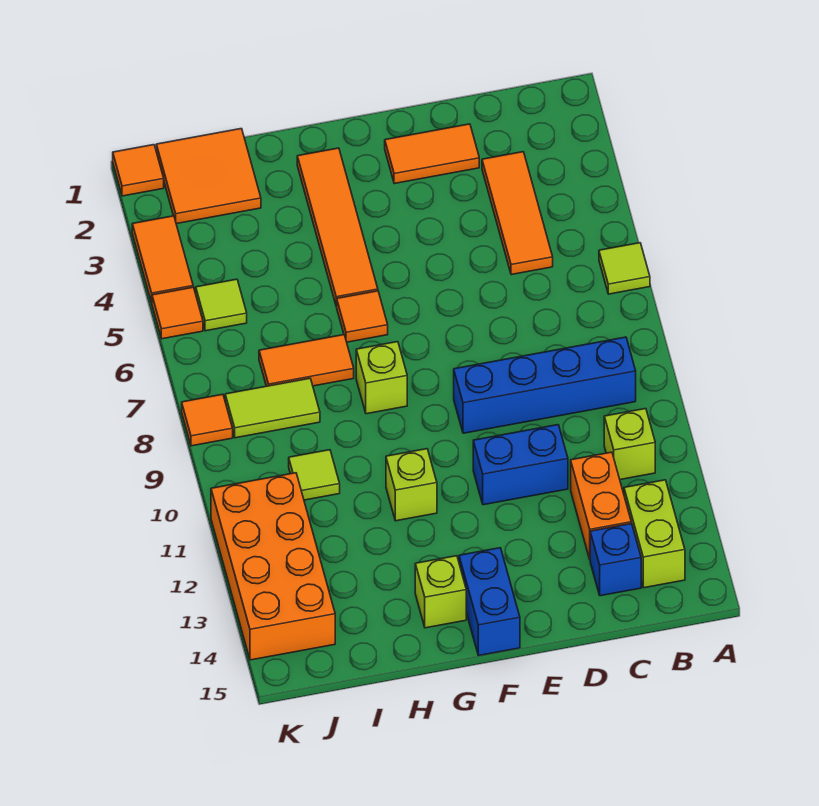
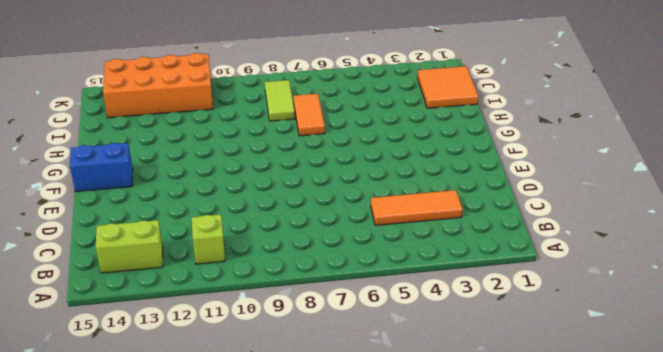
none -> lime tile A6 level 1
none -> blue brick B9:E9 level 1
none -> orange brick C12:C13 level 1

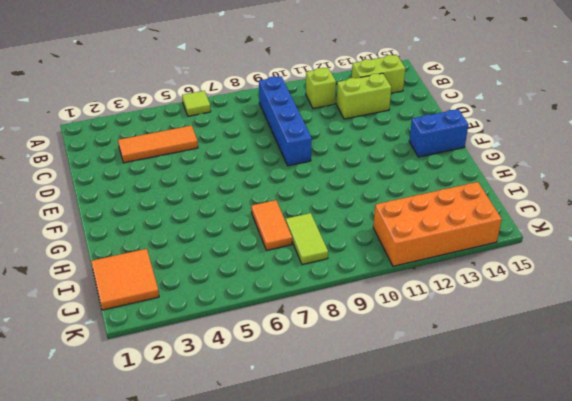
lime brick C12:C13 level 1 -> orange brick C12:C13 level 1
none -> blue brick C14 level 1
none -> orange tile D2:E2 level 1
none -> blue brick D11:E11 level 1

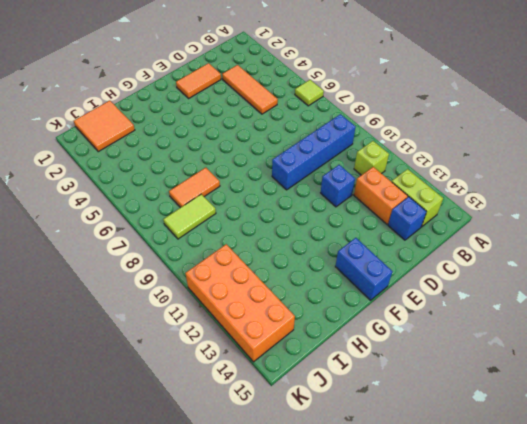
blue brick D11 level 1 -> blue brick D11:E11 level 1
none -> orange tile G2:G5 level 1
none -> orange tile G6 level 1
none -> lime brick G8 level 1

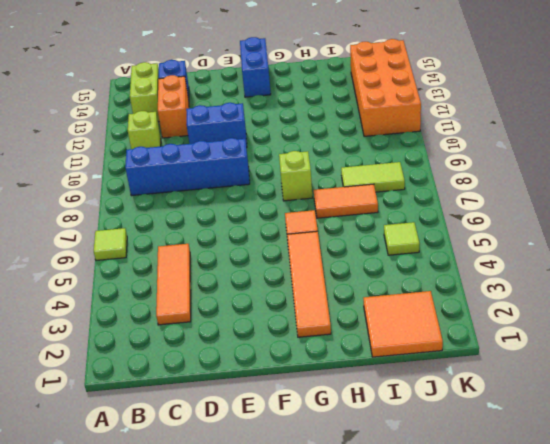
none -> orange tile D2:E2 level 1
none -> lime brick G11 level 1
none -> lime brick G14 level 1

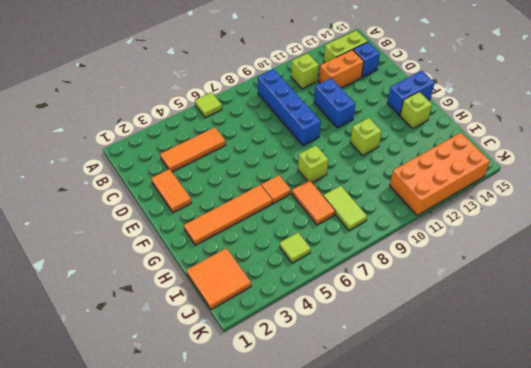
none -> lime tile I10 level 1
none -> orange tile K1 level 1
none -> orange tile K3:K4 level 1

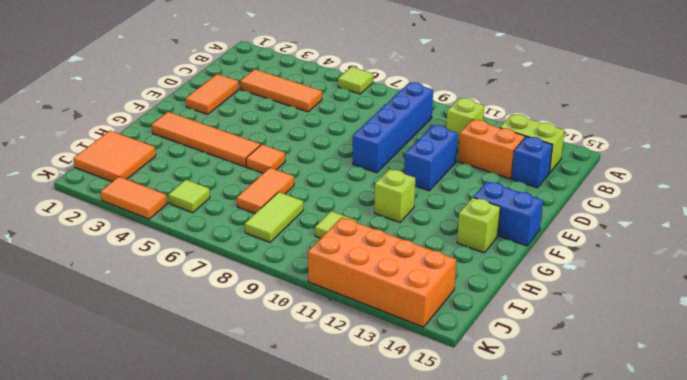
none -> lime brick G8 level 1
none -> orange tile K1 level 1
none -> orange tile K5 level 1

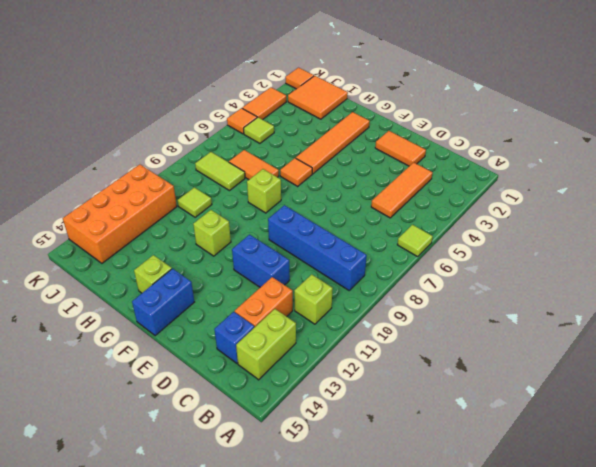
none -> orange tile K8 level 1

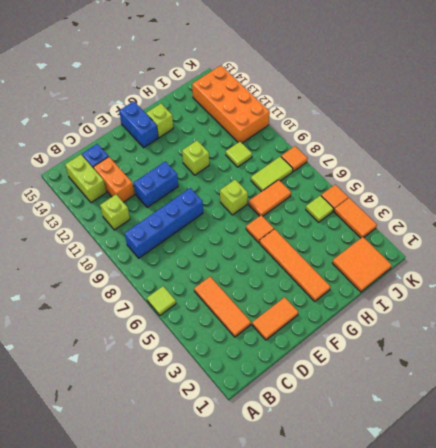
none -> orange tile K1 level 1

